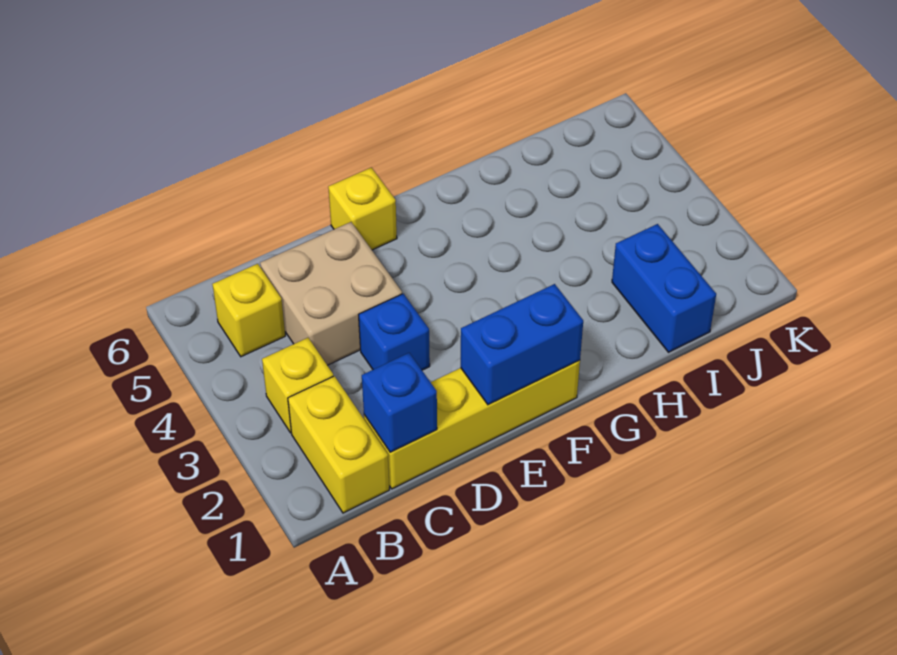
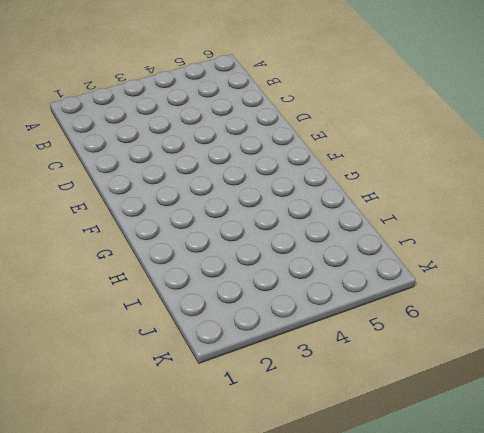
none -> yellow brick B1:B2 level 1
none -> yellow brick B3 level 1

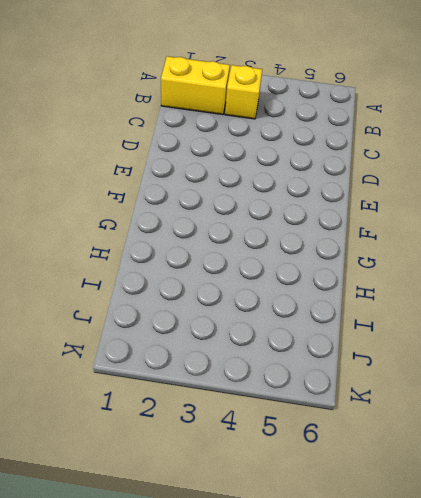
none -> yellow brick B5 level 1
none -> yellow brick C1:F1 level 1

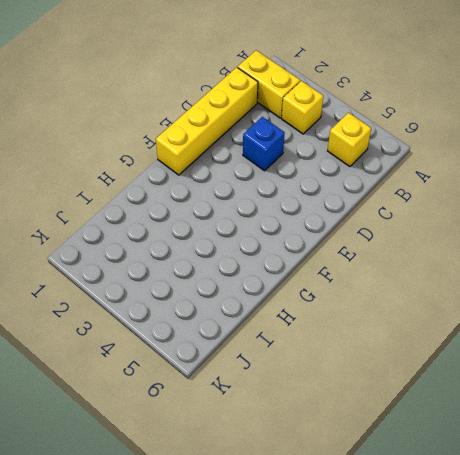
none -> tan brick C4:D5 level 1
none -> yellow brick E6 level 1

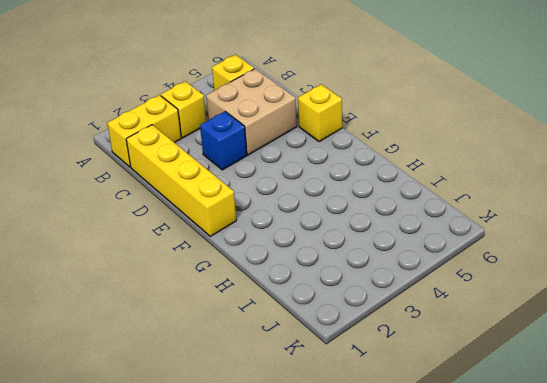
none -> blue brick I1:I2 level 1
none -> blue brick C1 level 2

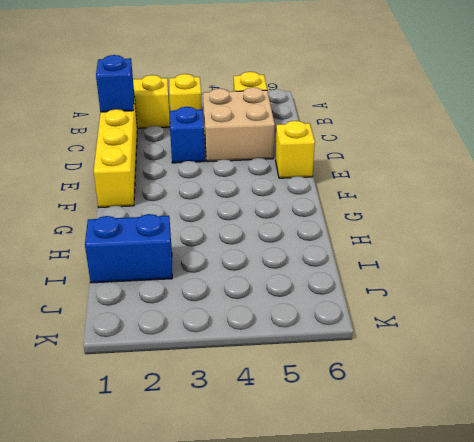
none -> blue brick E1:F1 level 2

